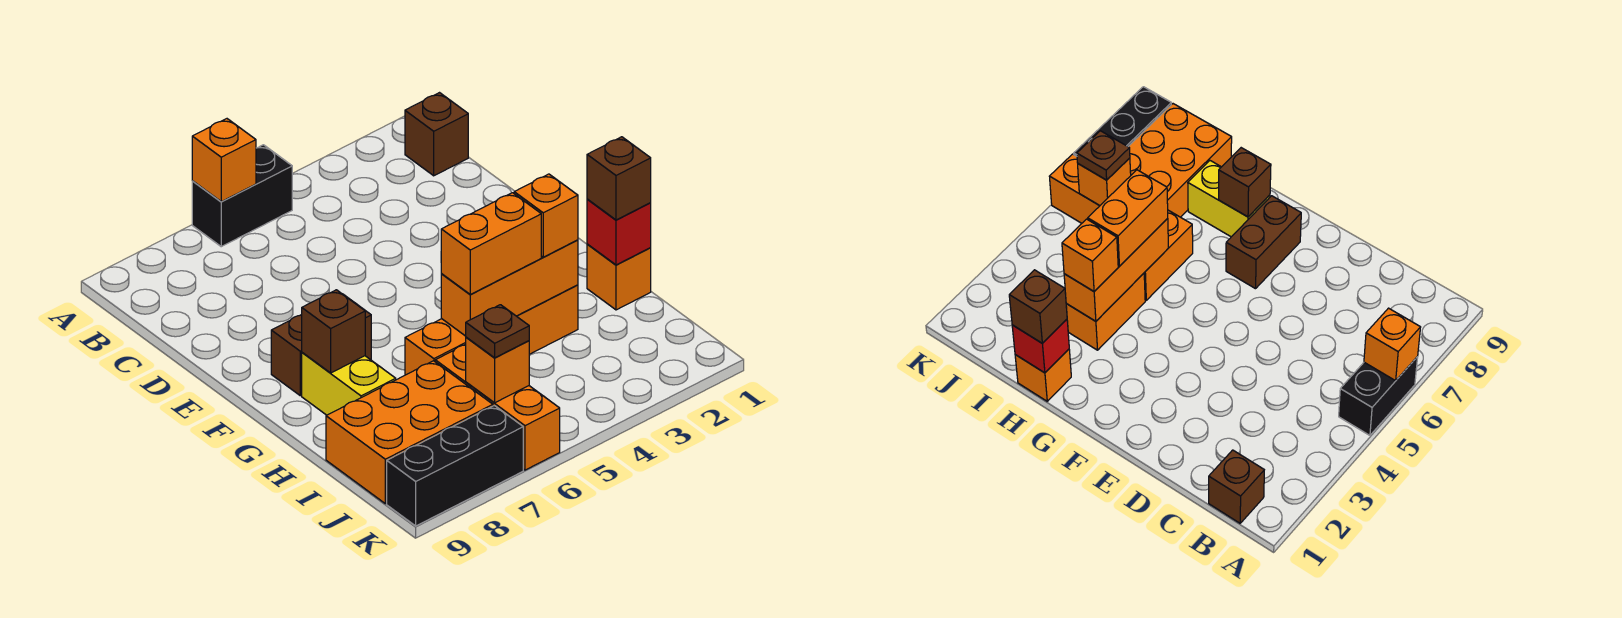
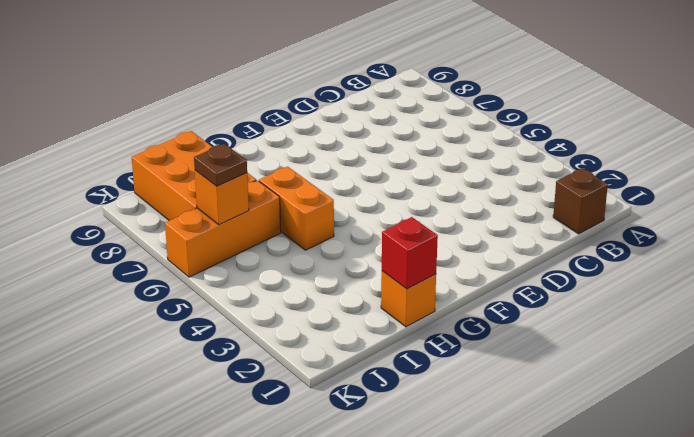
none -> black brick A5:A6 level 1
none -> brown brick F7:F8 level 1
none -> yellow brick G8:H8 level 1

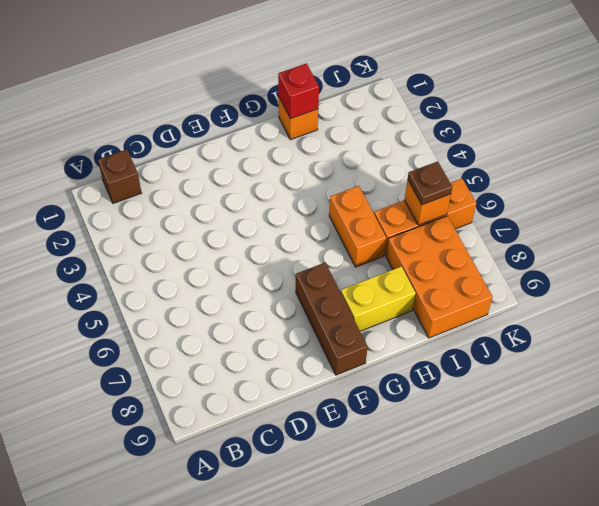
brown brick F7:F9 level 1 -> brown brick F7:F8 level 1
none -> black brick A5:A6 level 1
none -> orange brick H3:H4 level 1
none -> black brick K7:K9 level 1

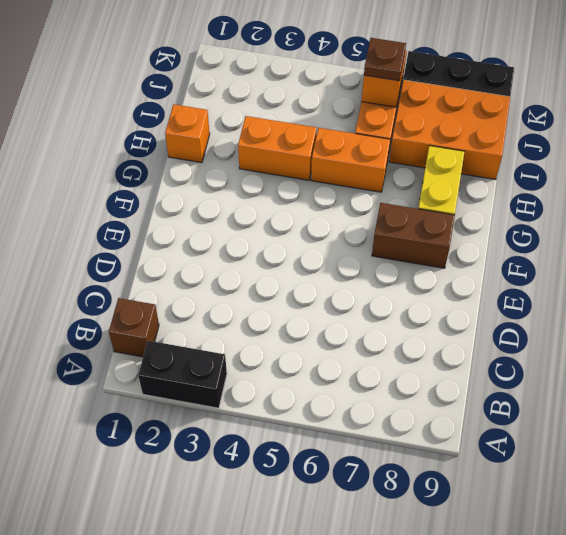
black brick A2:A3 level 1 -> black brick A5:A6 level 1
none -> orange brick A6 level 2
none -> brown brick G8 level 2
none -> red brick H1 level 2

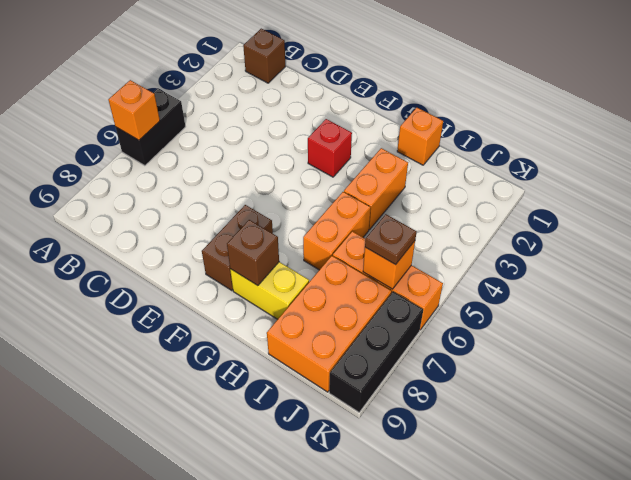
red brick F3 level 1 -> red brick H1 level 2
none -> orange brick H3:H5 level 2
none -> brown brick H1 level 3
none -> orange brick H3 level 3

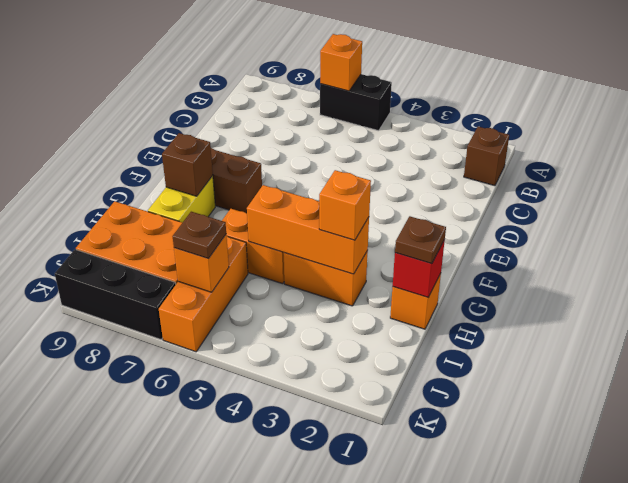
brown plate H1 level 3 -> brown brick H1 level 3
none -> orange brick H4:H5 level 3

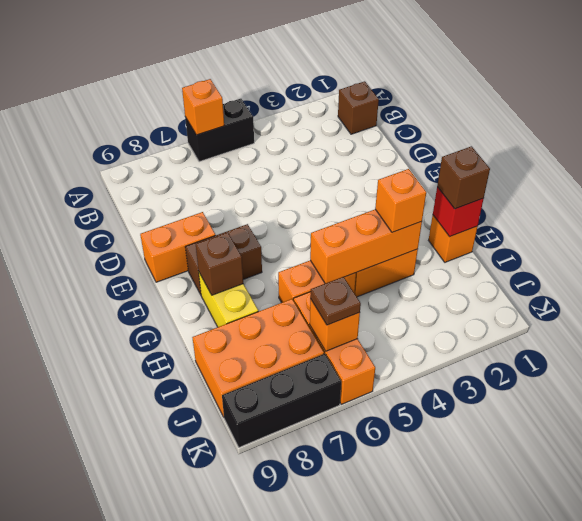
orange brick E8:E9 level 1 -> orange brick H4:H5 level 3

